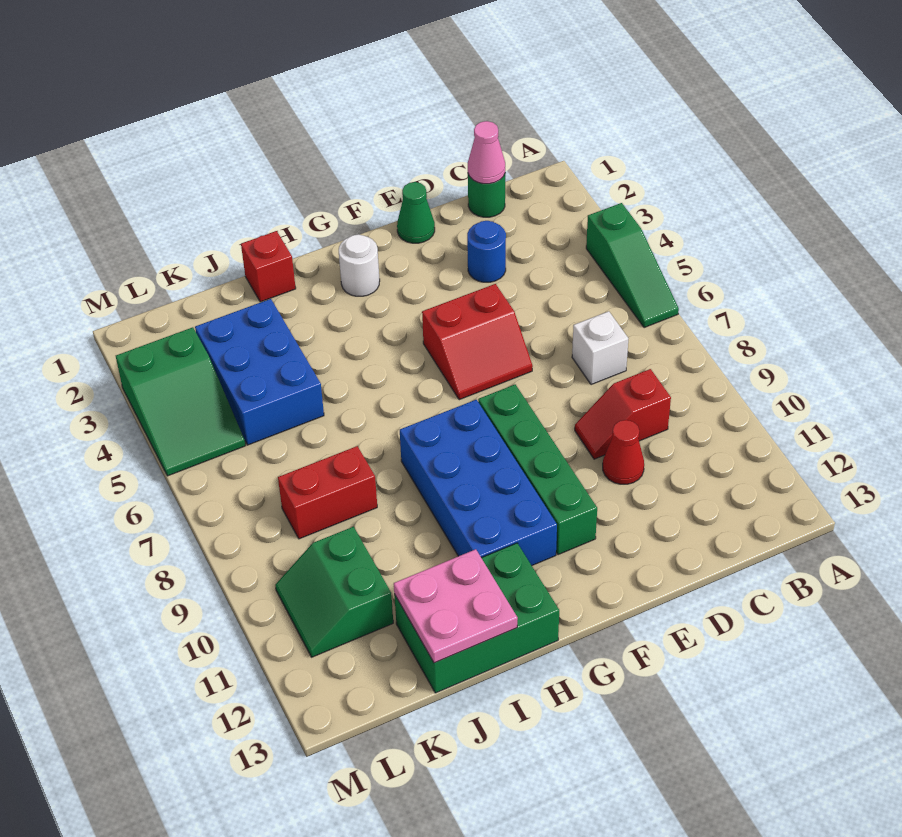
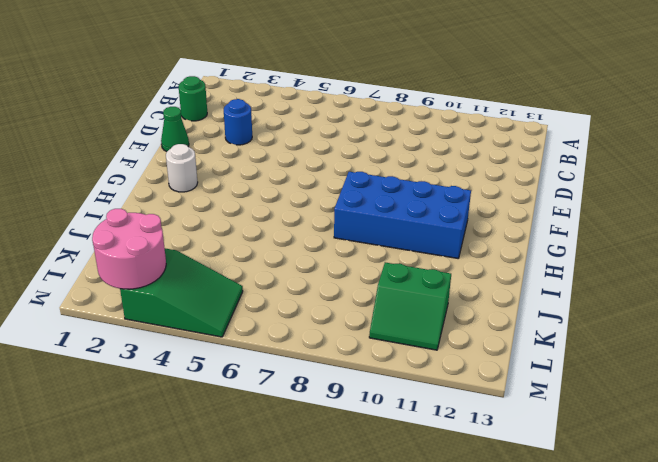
pink round brick L2:M3 level 2 -> none
none -> green slope A4:A6 level 1 top 4
none -> white brick C7 level 1
none -> red slope C9:D9 level 1 top C

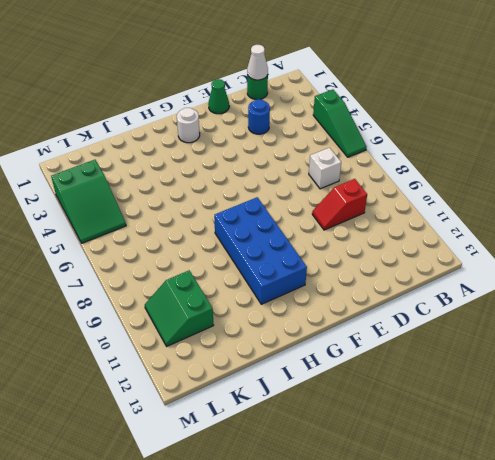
white cone C1 level 2 -> pink cone C1 level 2
none -> red cone D10 level 1
none -> red slope E5:F6 level 1 top 5
none -> green brick F8:F11 level 1

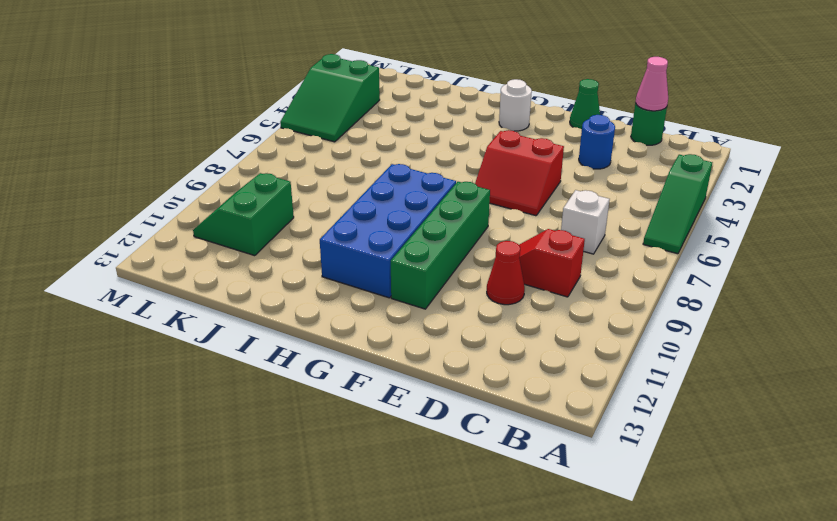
none -> green brick H12:J13 level 1
none -> red brick I1 level 1
none -> blue brick J3:K5 level 1

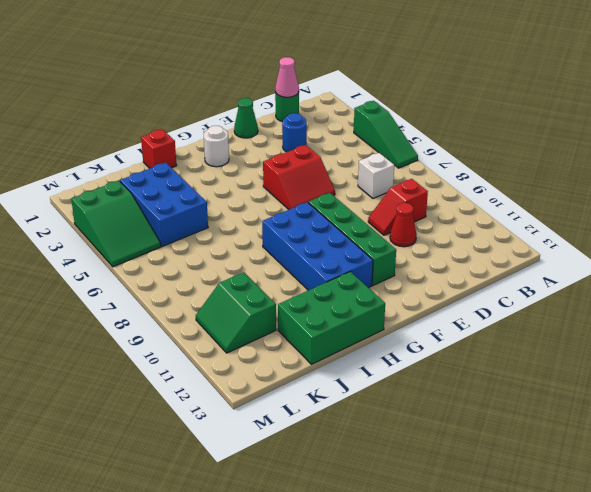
none -> red brick J8:K8 level 1
none -> pink plate I12:J13 level 2

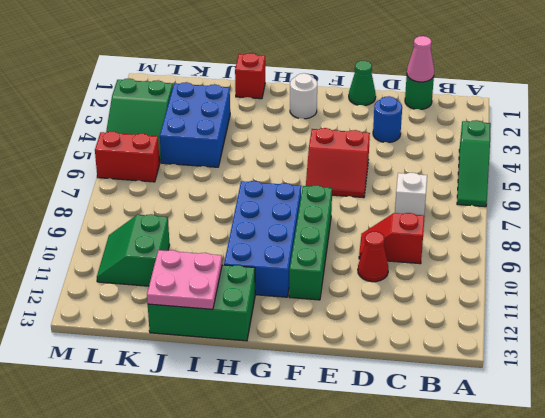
red brick L6:M6 level 1 -> red brick J8:K8 level 1

